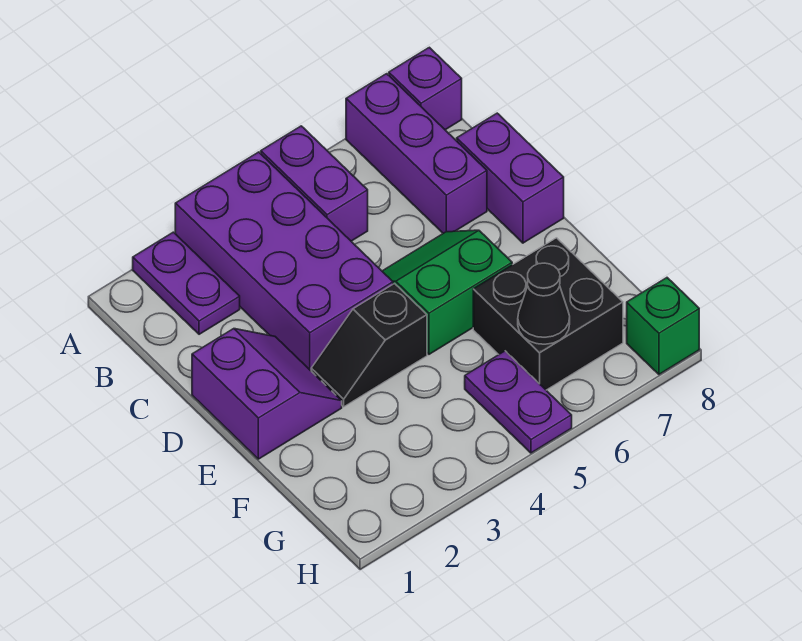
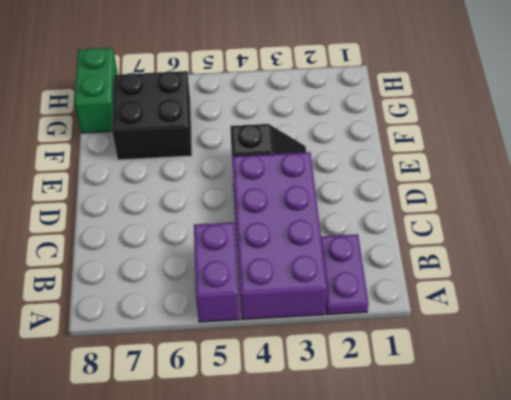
green brick G8:H8 level 1 -> green brick H8 level 1
none -> purple brick A7:C7 level 1
none -> purple brick A8 level 1
none -> purple brick C8:D8 level 1

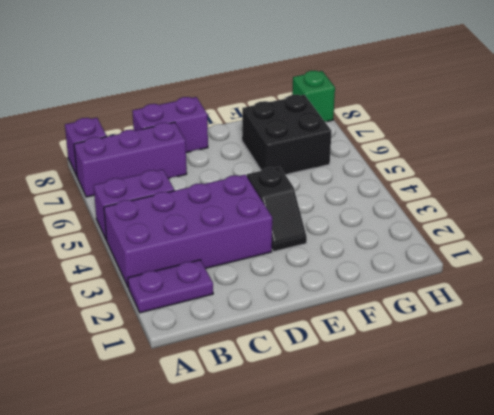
none -> purple slope D1:E2 level 1 top 1
none -> green slope D5:E6 level 1 top E
none -> purple plate G5:H5 level 1

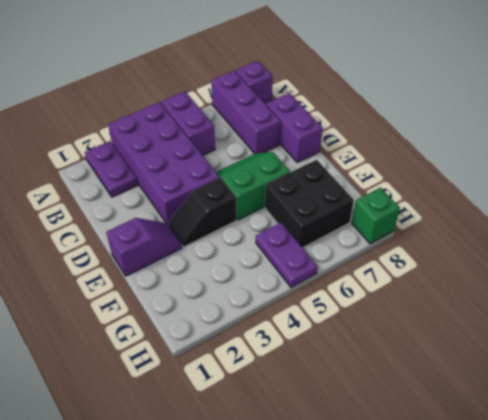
purple slope E1:E2 level 1 top 1 -> purple slope D1:E2 level 1 top 1
none -> black cone G6 level 2

